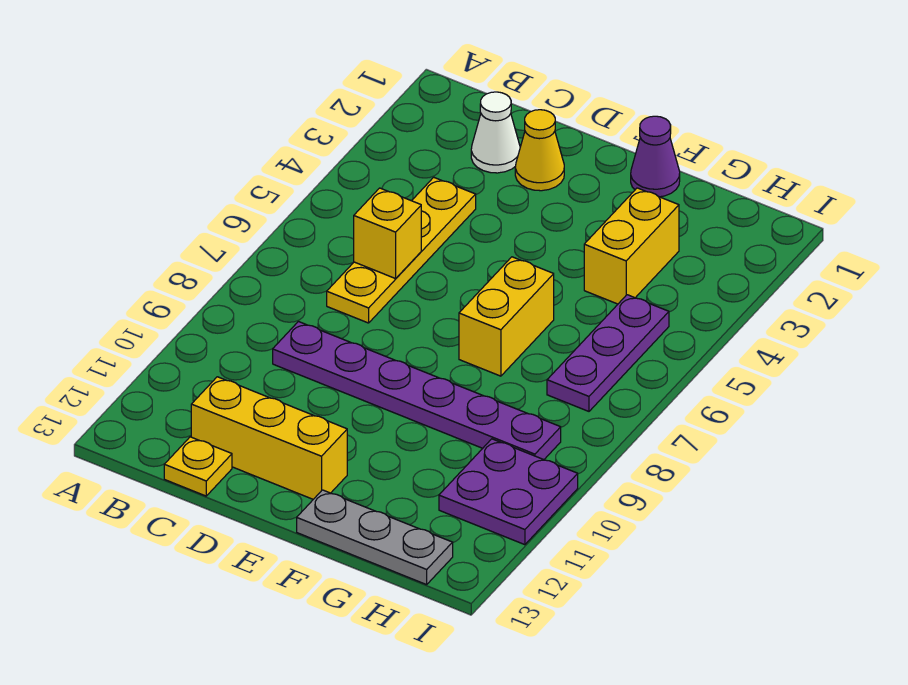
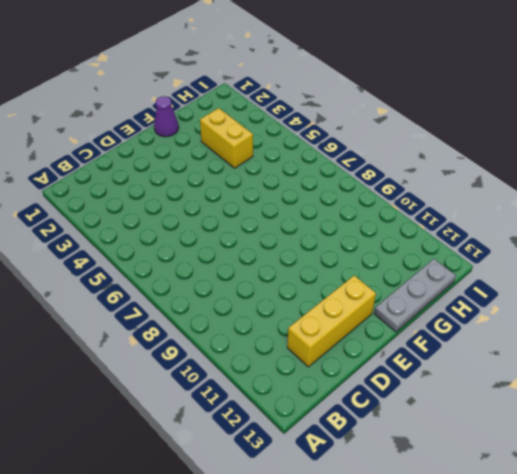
none -> white cone C2 level 1
none -> yellow plate C4:C7 level 1
none -> purple plate C9:H9 level 1

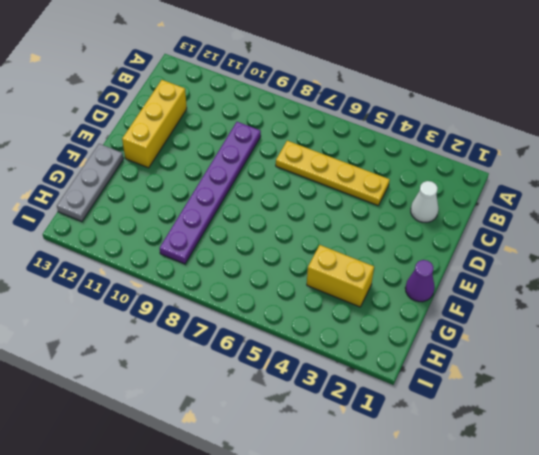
none -> yellow plate C13 level 1
none -> yellow cone D2 level 1
none -> yellow brick F6:F7 level 1

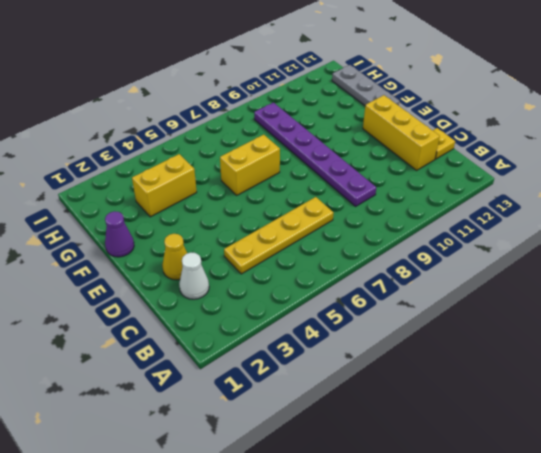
none -> purple plate H5:H7 level 1
none -> purple plate H10:I11 level 1
none -> yellow brick C6 level 2

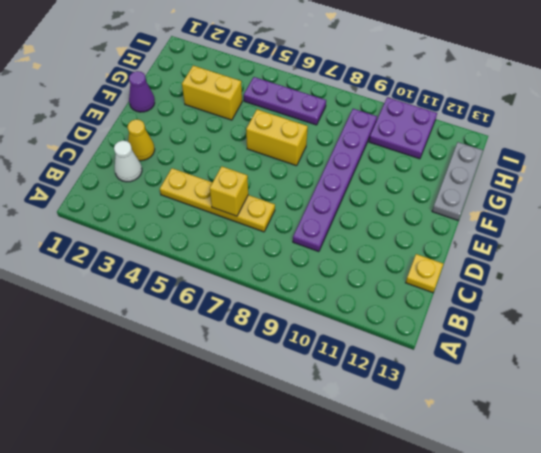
none -> yellow brick C12:E12 level 1

